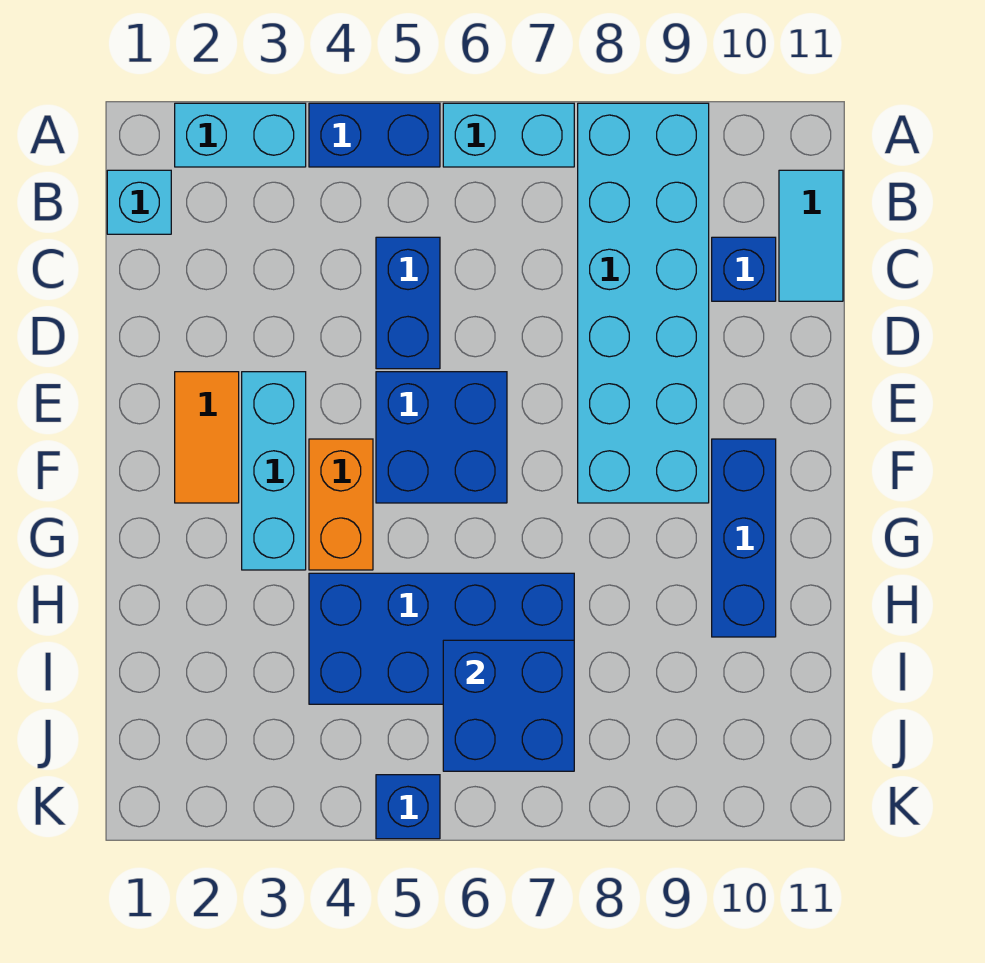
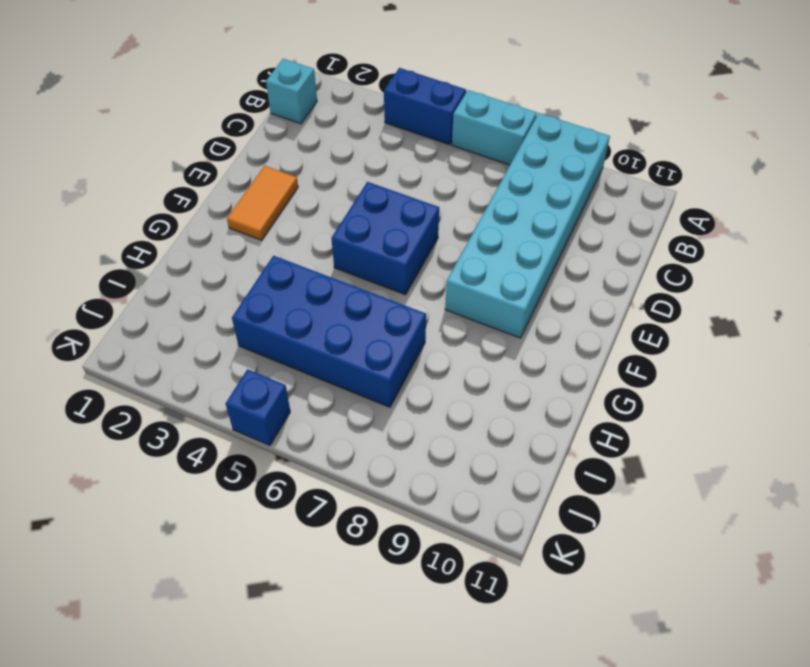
none -> cyan brick A2:A3 level 1
none -> cyan tile B11:C11 level 1
none -> blue brick C5:D5 level 1

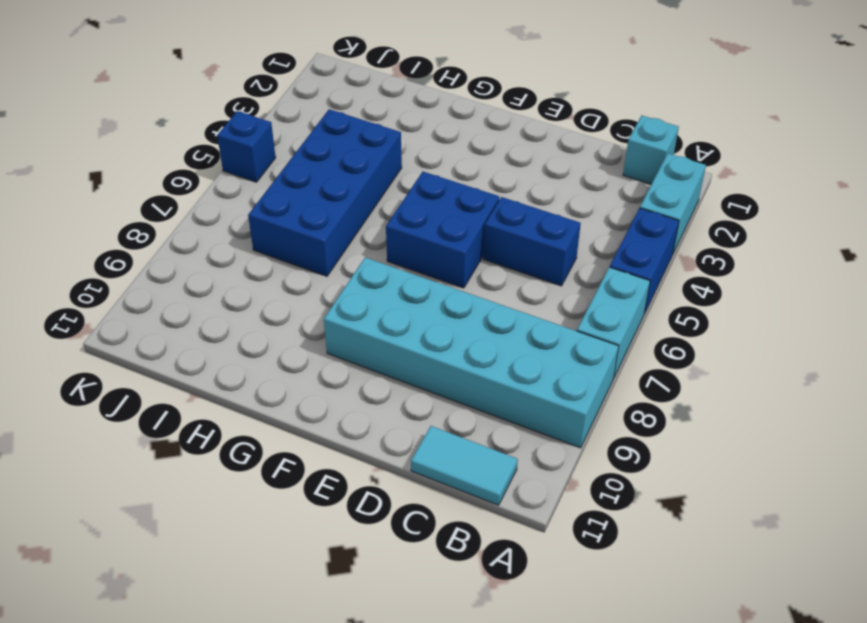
none -> blue brick C10 level 1
none -> orange tile E2:F2 level 1
none -> cyan brick E3:G3 level 1

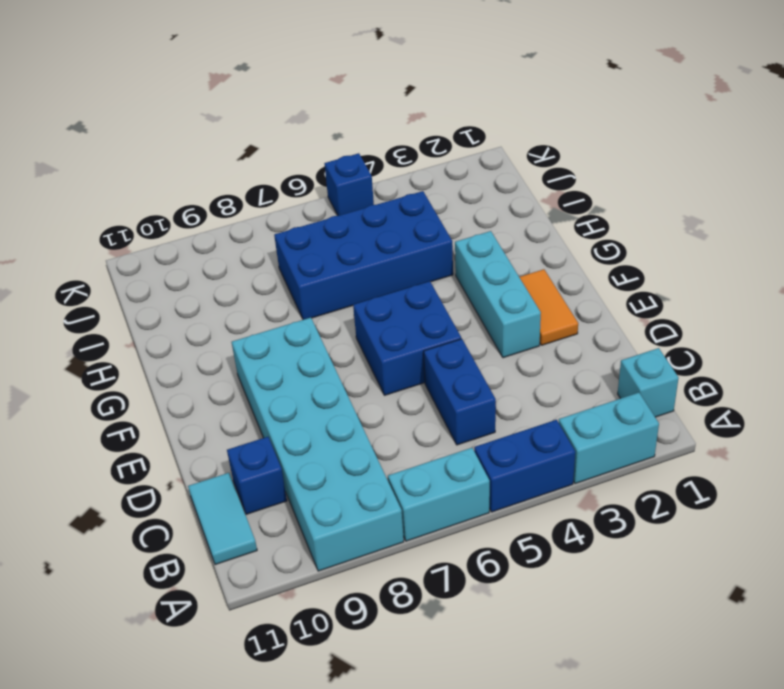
none -> orange brick F4:G4 level 1
none -> blue brick F10:H10 level 1
none -> blue brick I6:J7 level 2

